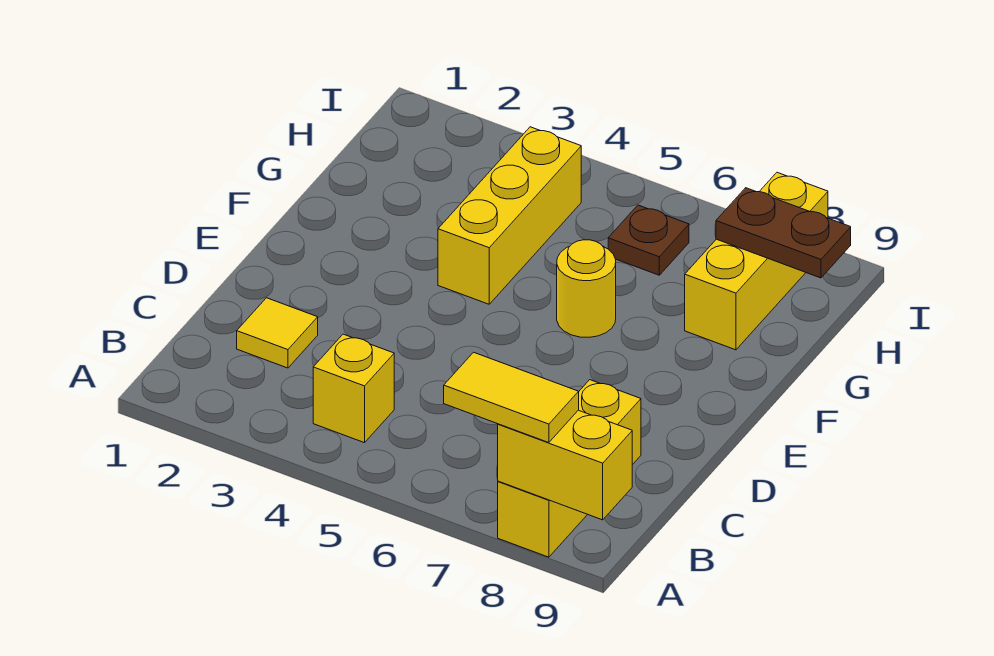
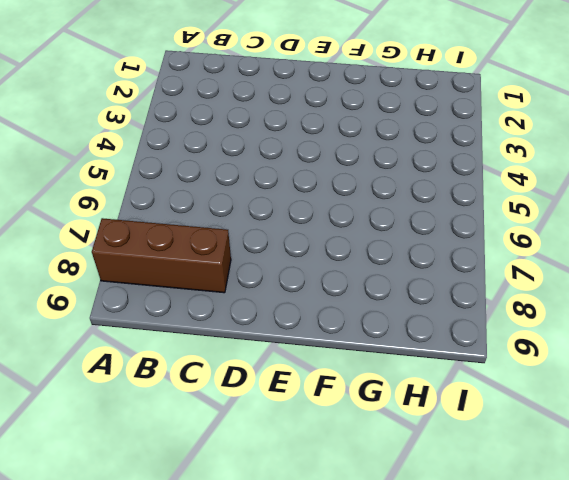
brown brick A8:C8 level 1 -> yellow brick A8:C8 level 1
none -> yellow brick B4 level 1
none -> yellow tile C2 level 1

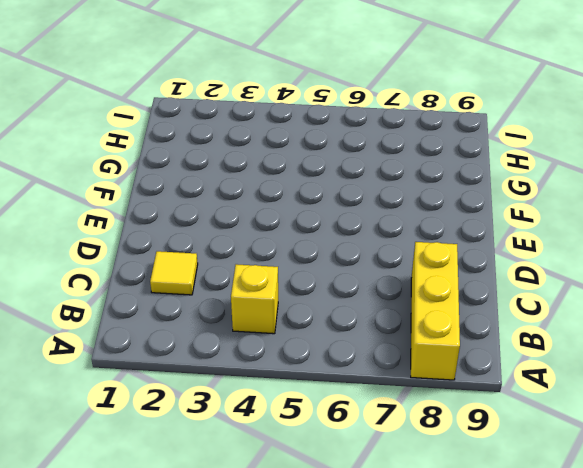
none -> yellow brick F4:H4 level 1
none -> yellow round brick F6 level 1

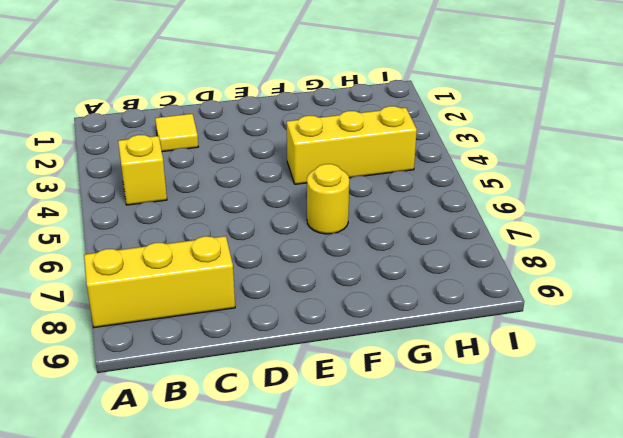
none -> yellow brick G8:I8 level 1
none -> brown plate H6 level 1

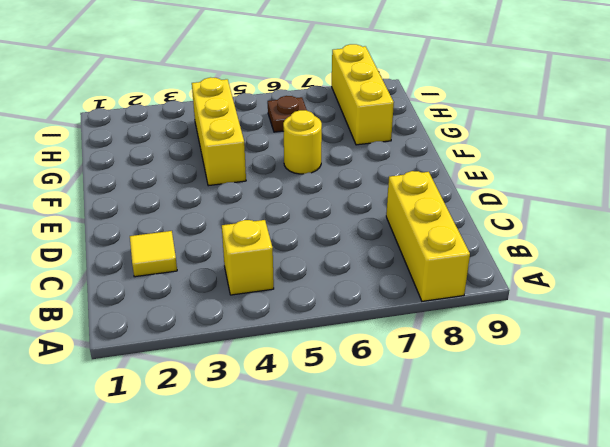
none -> yellow brick A8:A9 level 2
none -> brown plate H8:H9 level 2

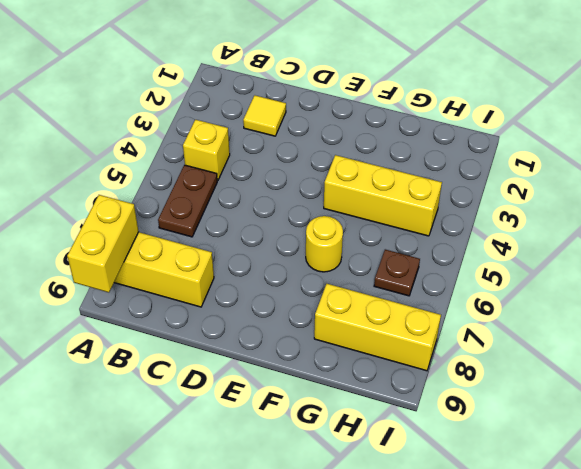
brown plate B5:B6 level 1 -> brown plate H8:H9 level 2
none -> yellow tile A7:A8 level 3

